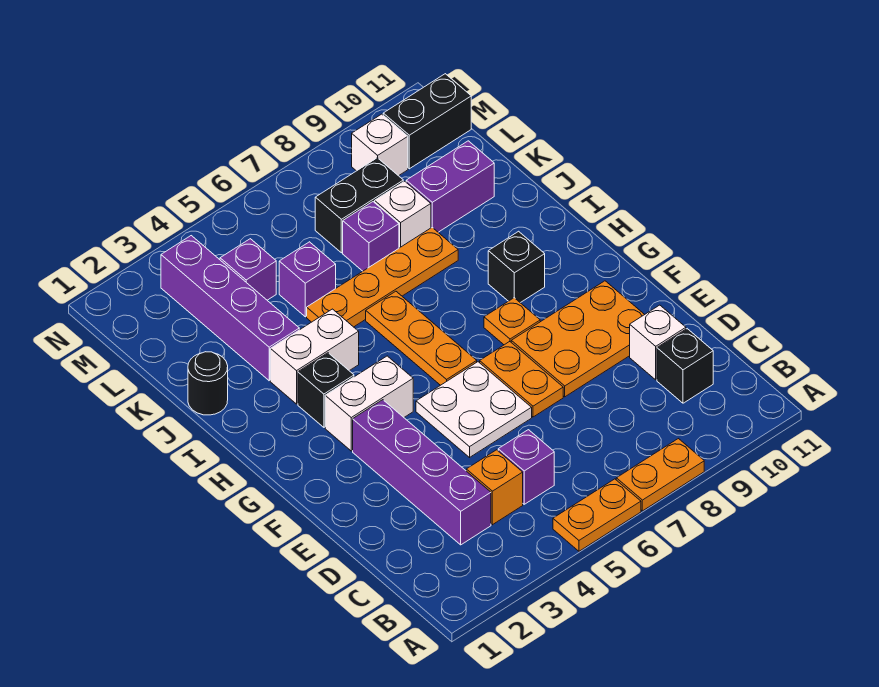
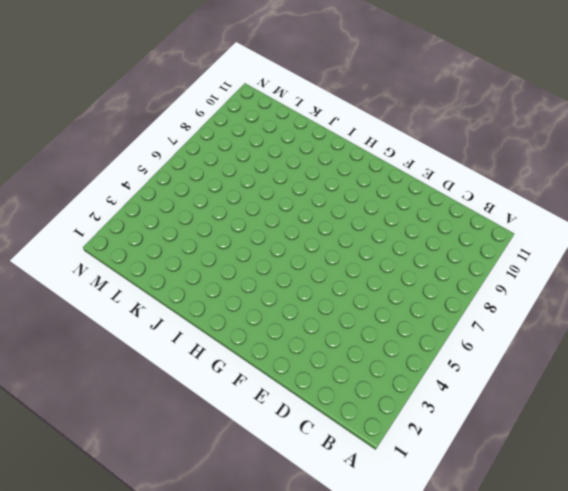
none -> orange plate A5:A6 level 1
none -> orange plate A7:A8 level 1
none -> purple brick C3:F3 level 1

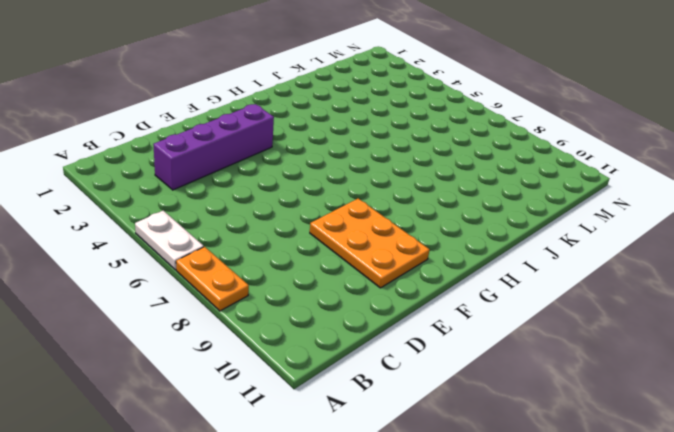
white plate A5:A6 level 1 -> orange plate A5:A6 level 1
none -> orange brick C4 level 1
none -> purple brick C5 level 1
none -> black brick C10 level 1

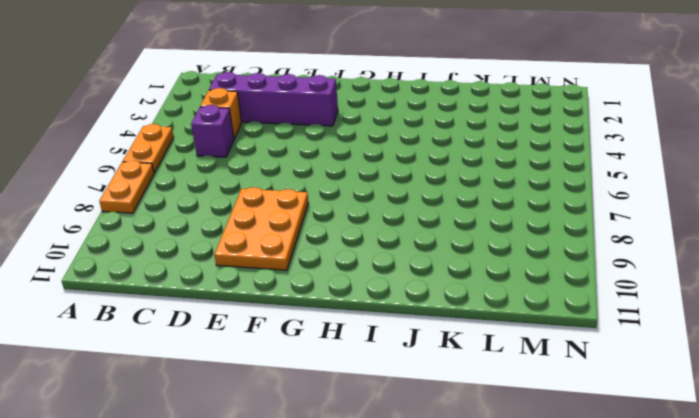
none -> black brick C10 level 1
none -> white brick D10 level 1
none -> white plate E5:F6 level 1

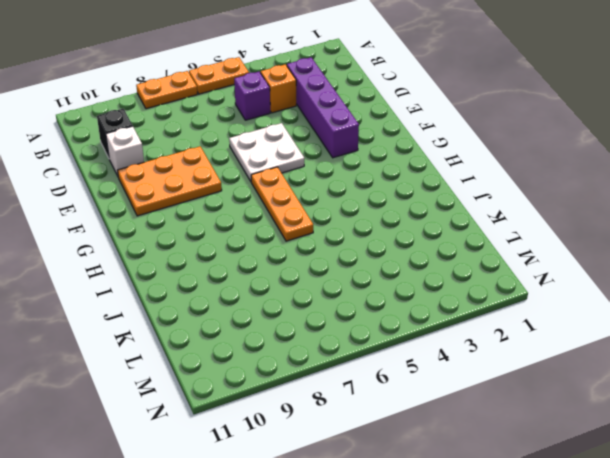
none -> orange plate E7:F7 level 1
none -> white brick G3:G4 level 1
none -> orange plate G8 level 1

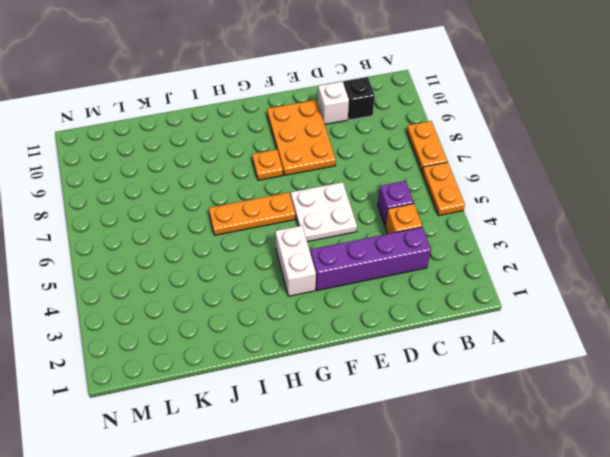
none -> orange plate E7:F7 level 1
none -> black brick H3 level 1
none -> black brick H9 level 1

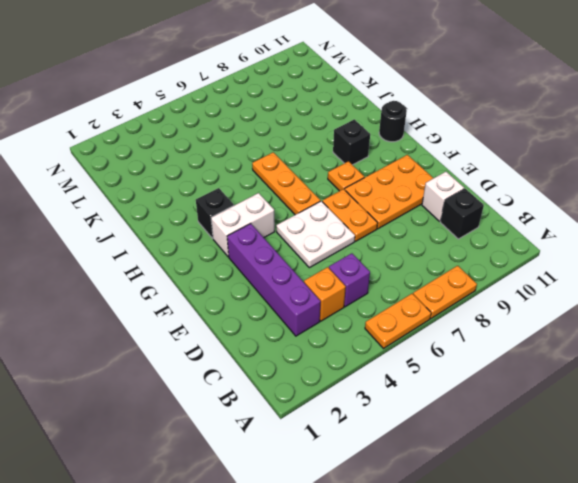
black round brick H11 level 1 -> black round brick J1 level 1
none -> white brick I3:I4 level 1
none -> purple brick J3:M3 level 1
none -> orange plate J5:J8 level 1

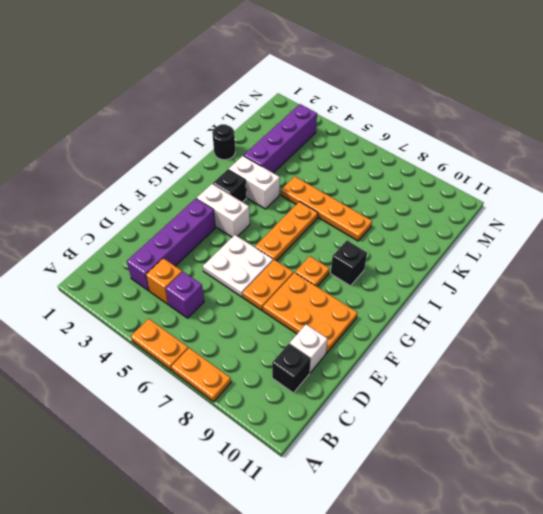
none -> purple brick K5 level 1
none -> purple brick K7 level 1
none -> white brick K8 level 1

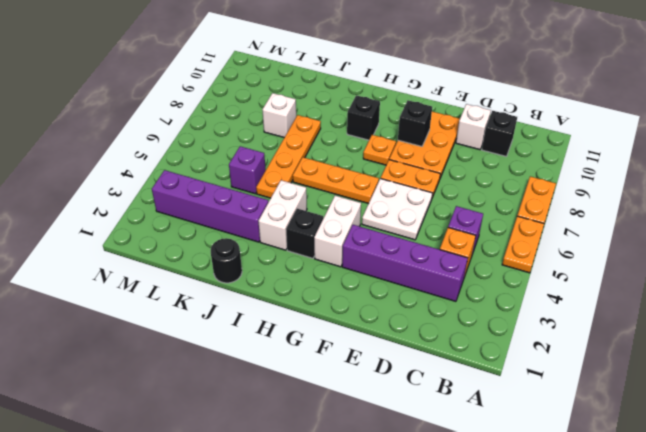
black brick F9 level 2 -> none
none -> purple brick K7 level 1
none -> purple brick K9:K10 level 1
none -> purple brick L4 level 1

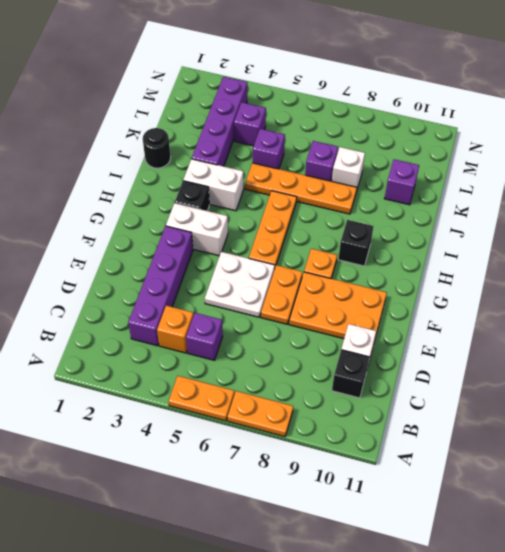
purple brick K10 level 1 -> purple brick K9:K10 level 1
none -> black brick L7:L8 level 1
none -> white brick M9 level 1
none -> black brick M10:M11 level 1

